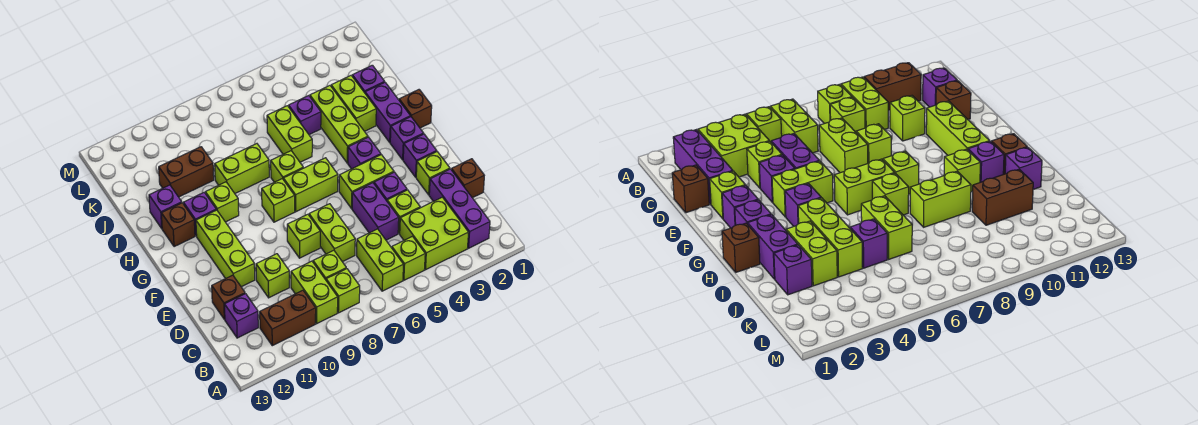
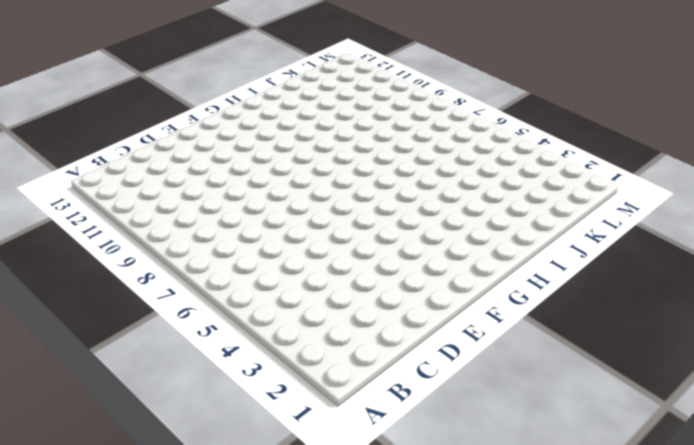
none -> purple brick B2:D2 level 1
none -> lime brick B3:C4 level 1
none -> lime brick B5 level 1
none -> lime brick B6:C6 level 1

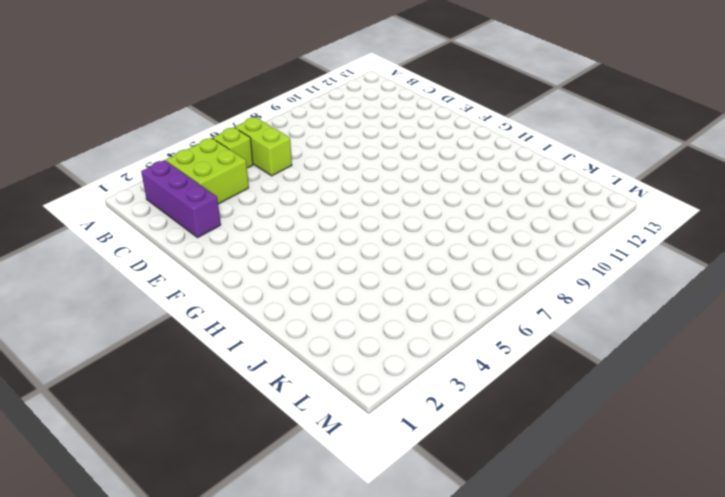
none -> lime brick B8 level 1
none -> lime brick B9:C9 level 1
none -> brown brick B10:B11 level 1
none -> lime brick C8 level 1

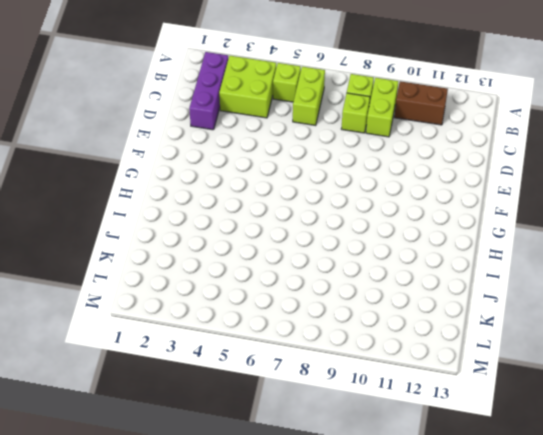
none -> purple brick C12 level 1
none -> brown brick D1 level 1
none -> lime brick D4 level 1
none -> purple brick D5:E5 level 1

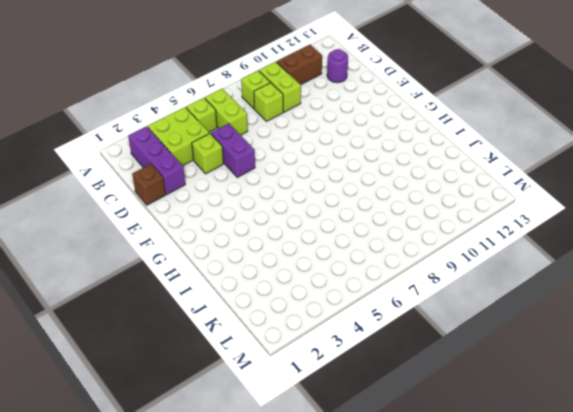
purple round brick C12 level 1 -> purple brick C12 level 1
none -> lime brick D7:E7 level 1
none -> lime brick D10 level 1
none -> brown brick D12 level 1
none -> lime brick E2 level 1

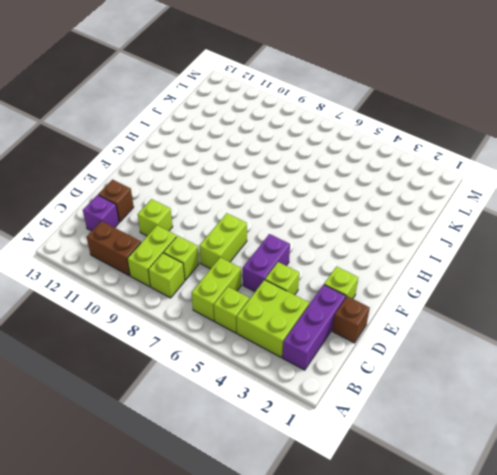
none -> purple brick E4 level 1
none -> lime brick E8 level 1
none -> lime brick E11:G11 level 1
none -> purple brick F2 level 1

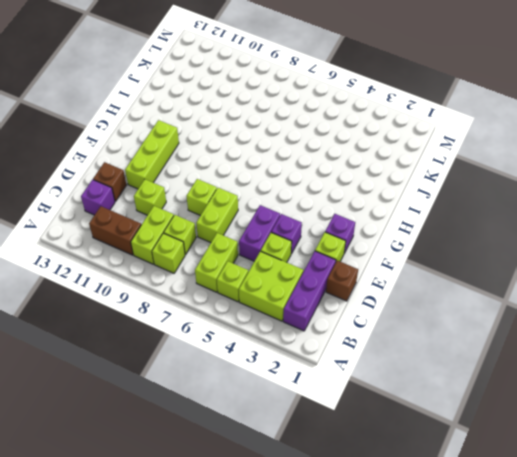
none -> lime brick F4:F5 level 1
none -> purple brick G2 level 1
none -> purple brick G4 level 1
none -> lime brick G6:G7 level 1

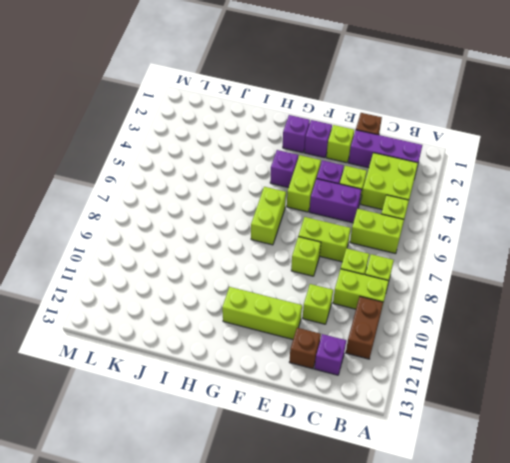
none -> lime brick G8 level 1
none -> brown brick H1 level 1
none -> purple brick H2:I2 level 1
none -> lime brick H4:J4 level 1

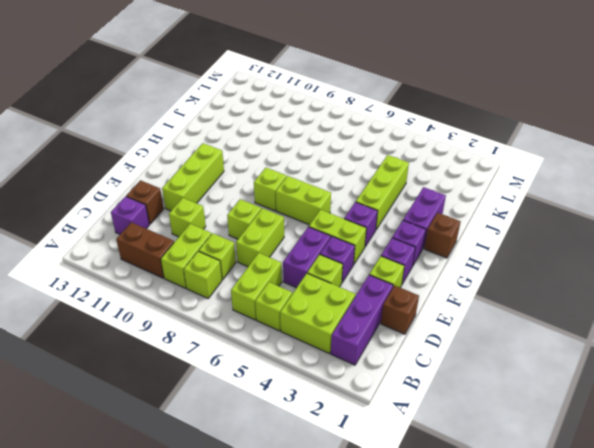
none -> lime brick H7 level 1
none -> lime brick H10 level 1
none -> purple brick H11 level 1
none -> brown brick H12 level 1

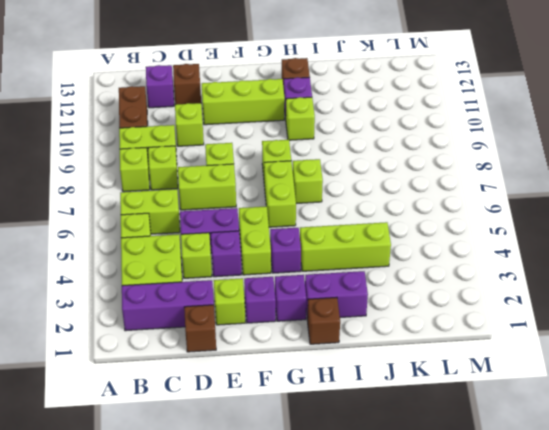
none -> lime brick I3:J3 level 1
none -> lime brick I6:J6 level 1
none -> lime brick I8:I9 level 1
none -> purple brick I12 level 1

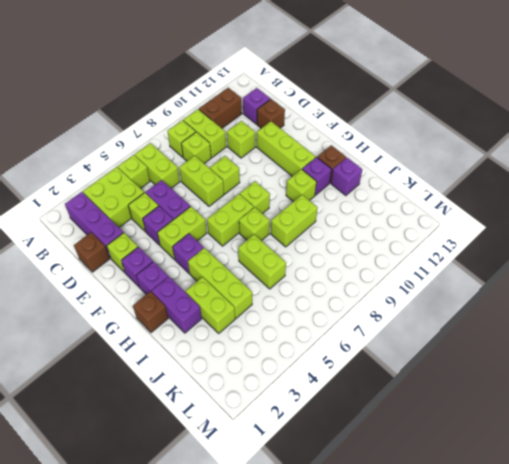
none -> purple brick J2 level 1
none -> purple brick J5 level 1
none -> brown brick J10:J11 level 1

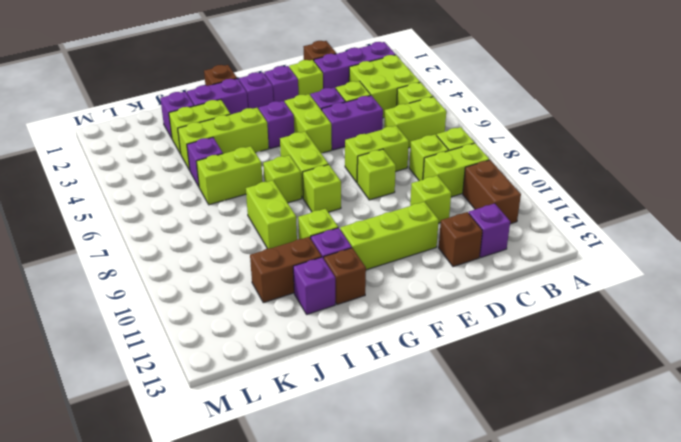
brown brick I11:J11 level 1 -> brown brick J10:J11 level 1

